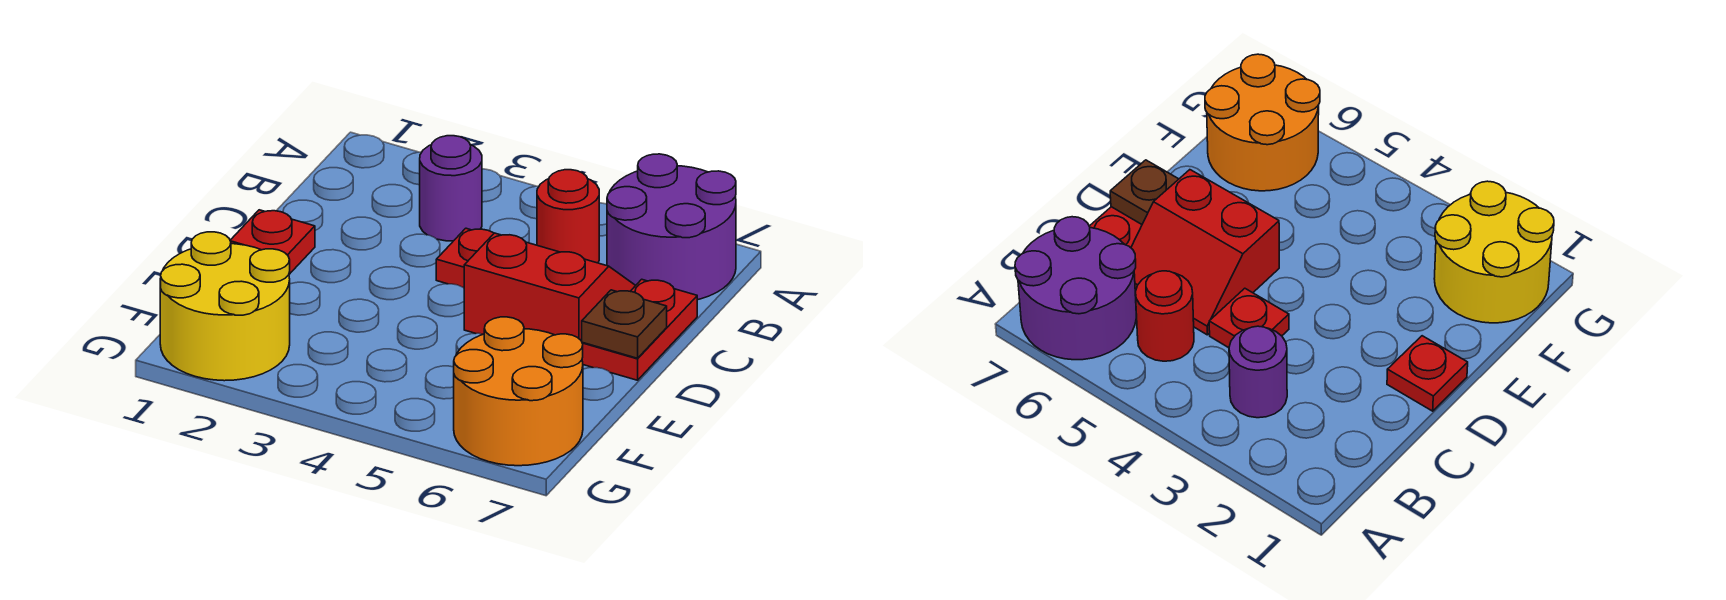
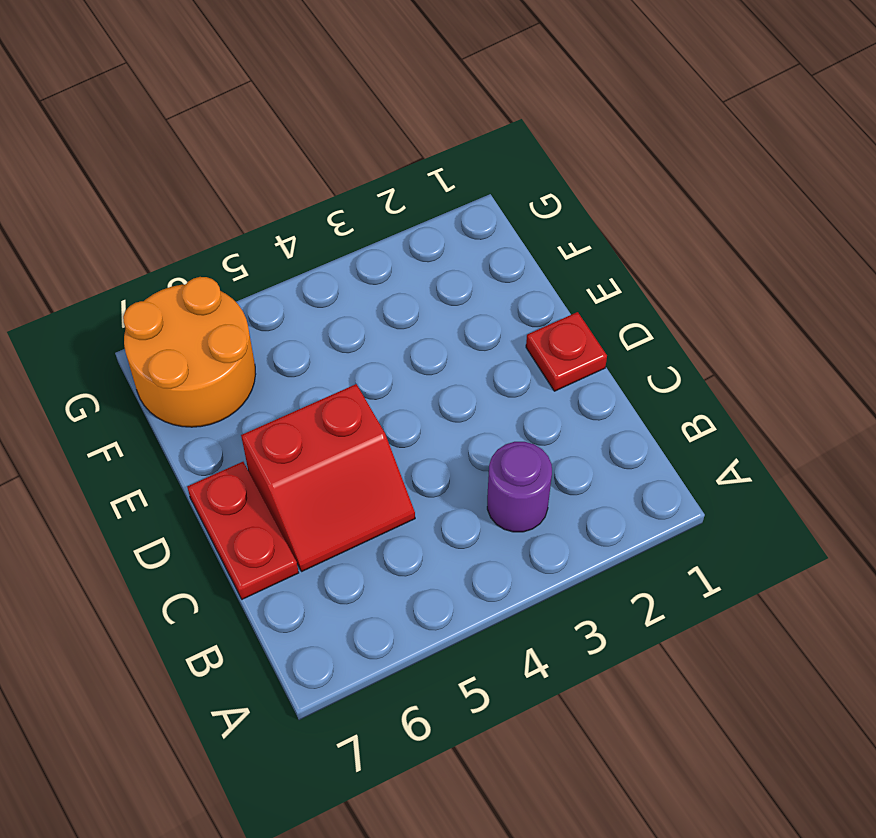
none -> purple round brick A6:B7 level 1
none -> red round brick B5 level 1

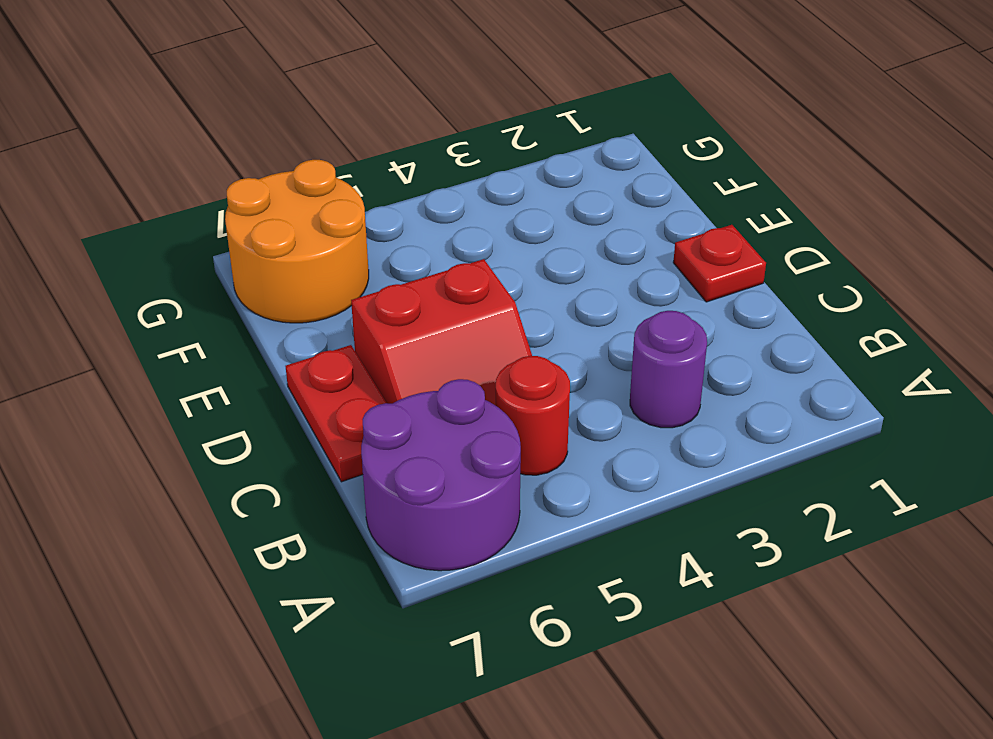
none -> red plate C4 level 1
none -> yellow round brick F1:G2 level 1

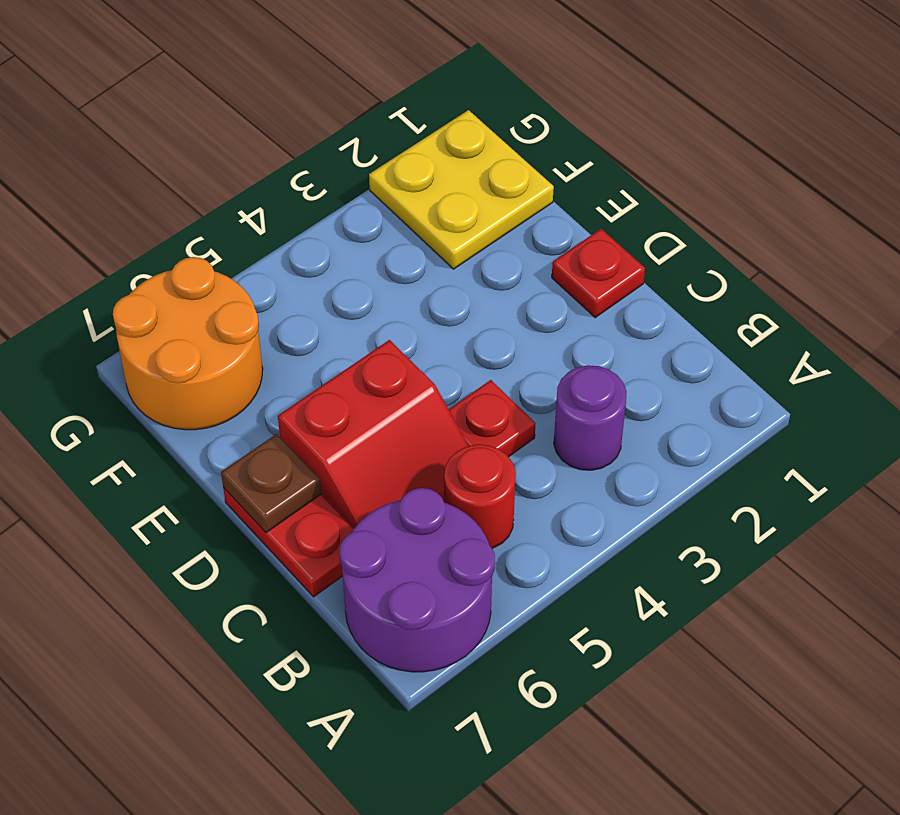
yellow plate F1:G2 level 1 -> yellow round brick F1:G2 level 1

